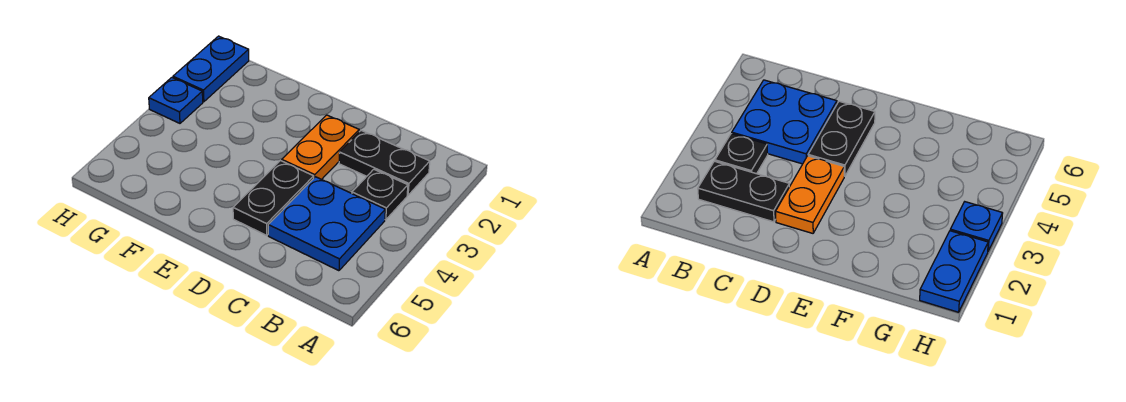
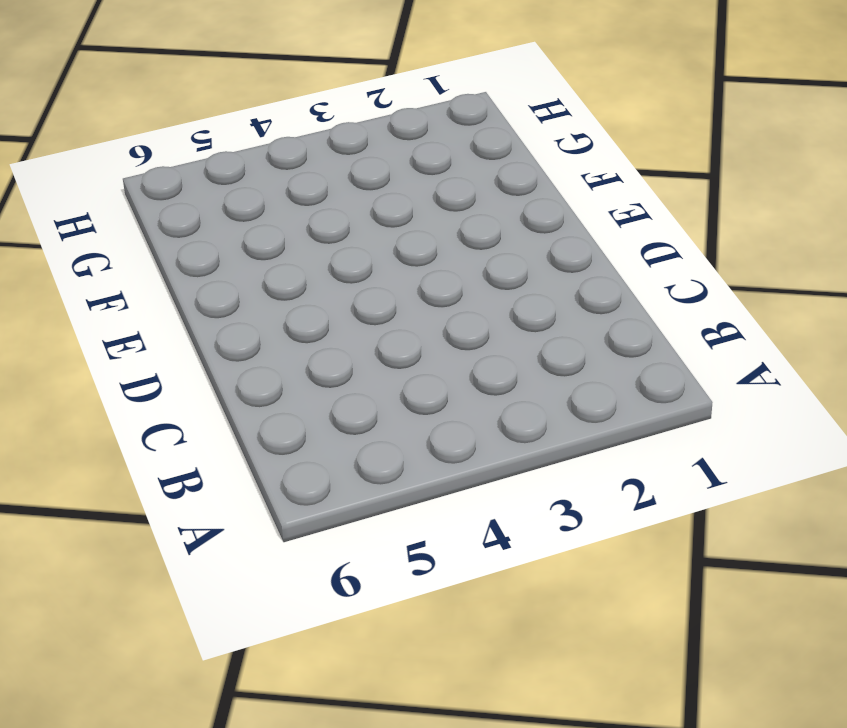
none -> black plate B2:C2 level 1
none -> black plate B3 level 1

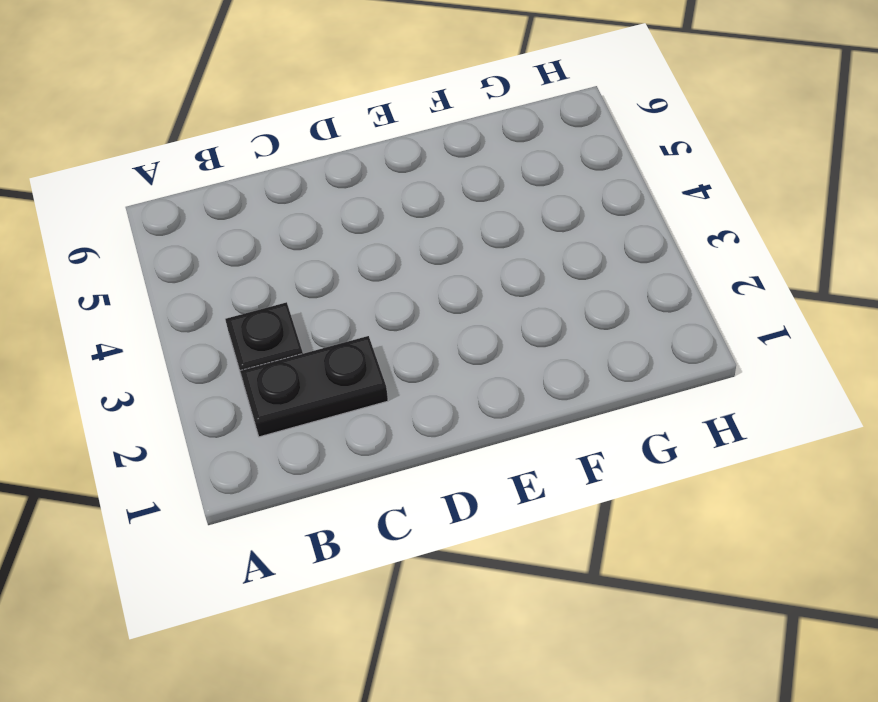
none -> blue plate B4:C5 level 1
none -> orange plate D2:D3 level 1

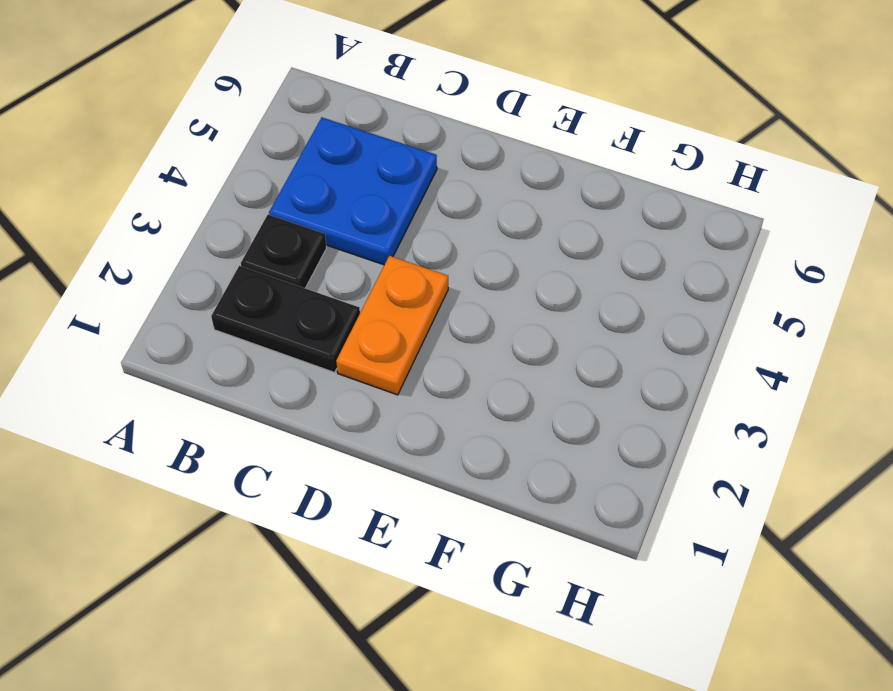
none -> black plate D4:D5 level 1
none -> blue plate H1:H2 level 1

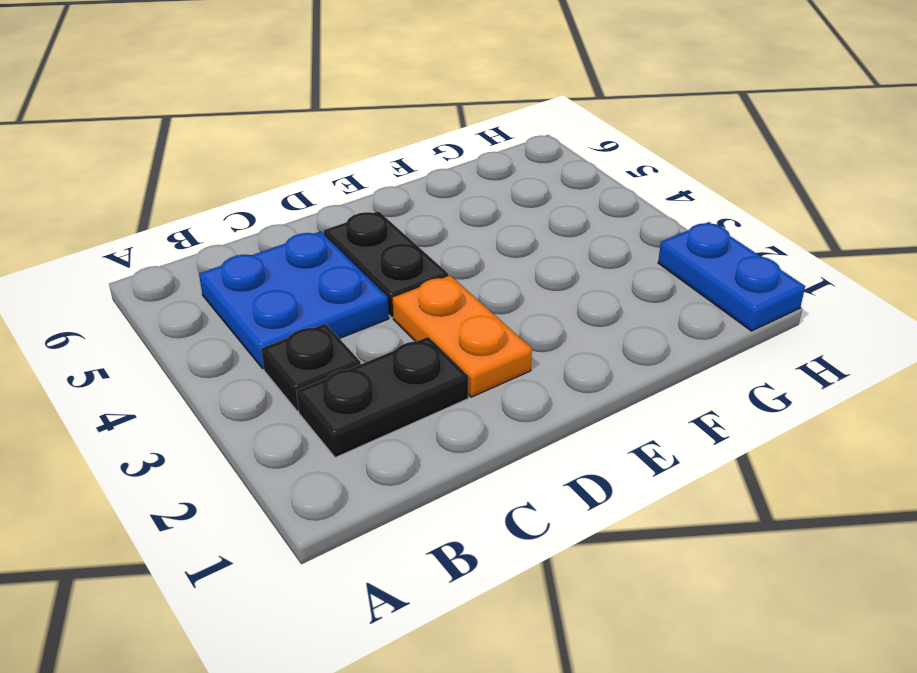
none -> blue plate H3 level 1

